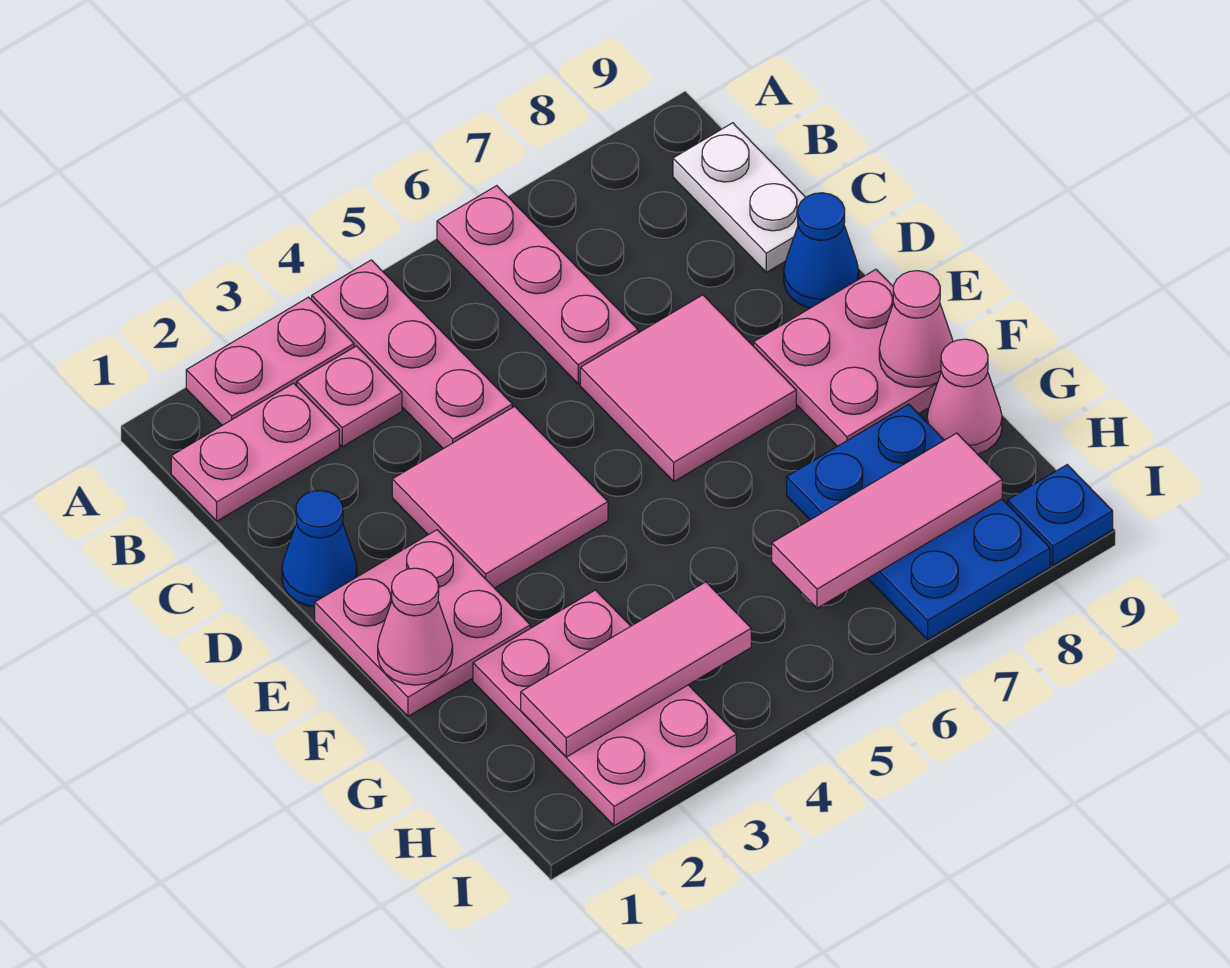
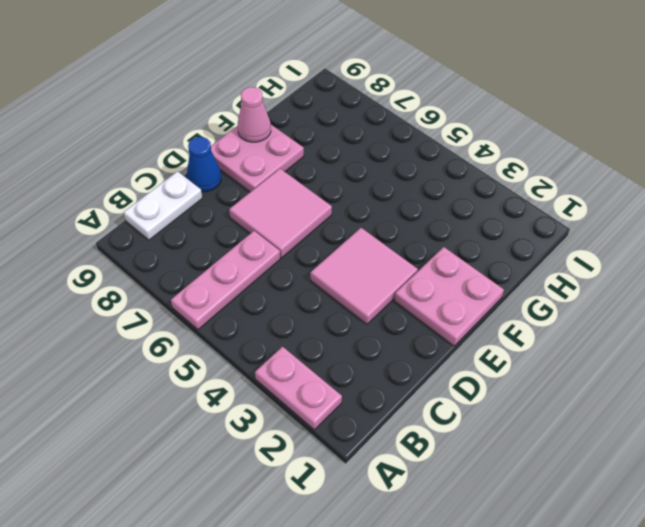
none -> pink plate A4:C4 level 1
none -> pink plate B1:B2 level 1
none -> pink plate B3 level 1

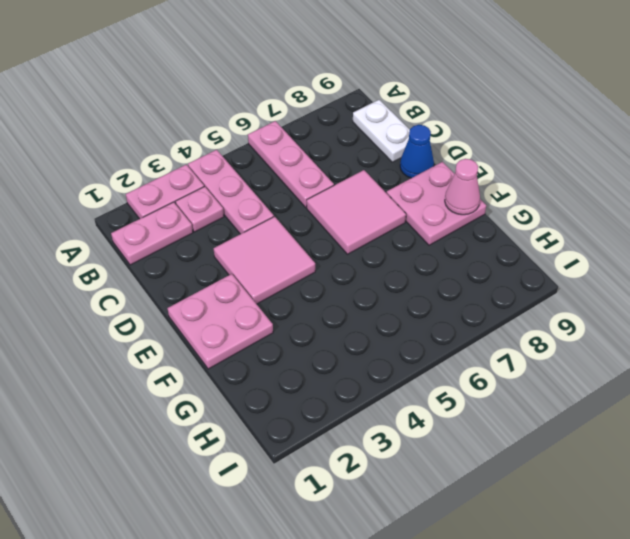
none -> blue cone D1 level 1
none -> pink plate G2:I3 level 1
none -> blue plate G7:I8 level 1

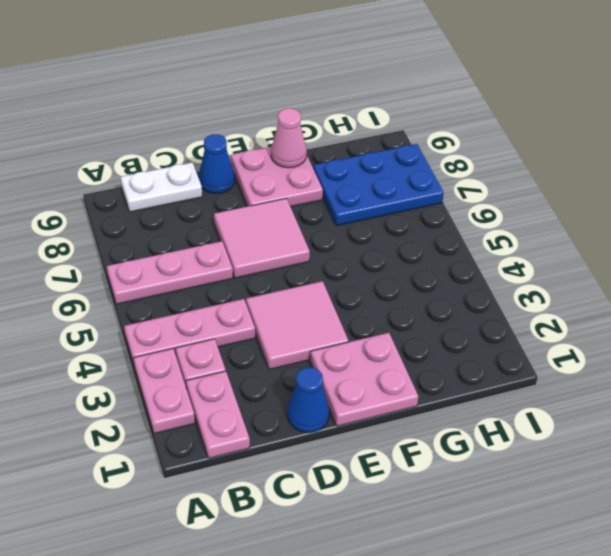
none -> pink plate G2:I3 level 1
none -> pink cone G9 level 1
none -> blue plate I9 level 1

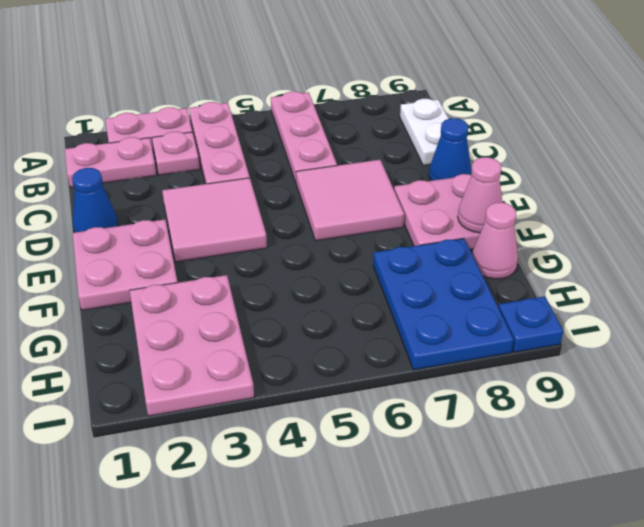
none -> pink cone F1 level 2
none -> pink tile H2:H4 level 2
none -> pink tile H6:H8 level 2

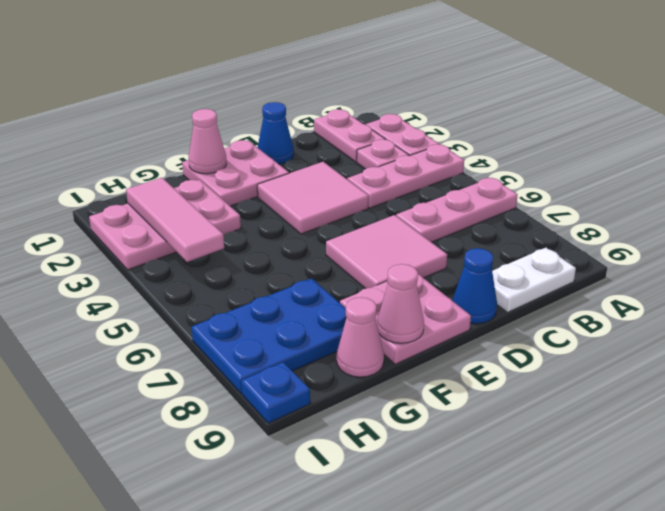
none -> pink tile H6:H8 level 2

